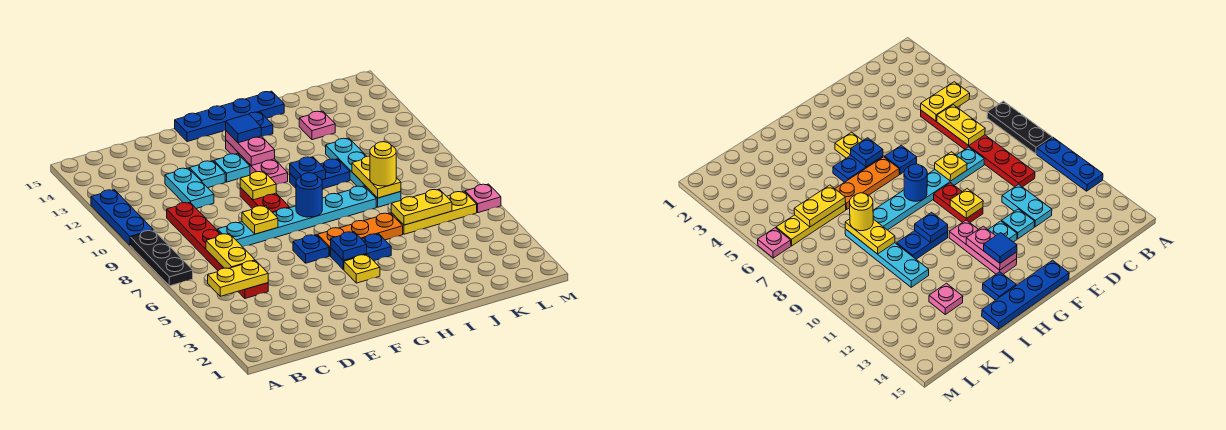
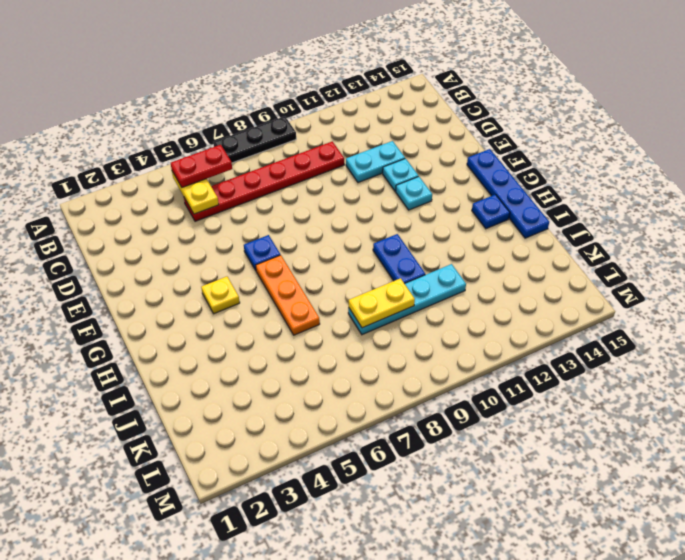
red plate B5:B6 level 3 -> red plate F9:F10 level 1
none -> blue plate A10:A12 level 1
none -> cyan plate D8:I8 level 1
none -> blue plate G5:H5 level 1
none -> pink plate G11:G13 level 1

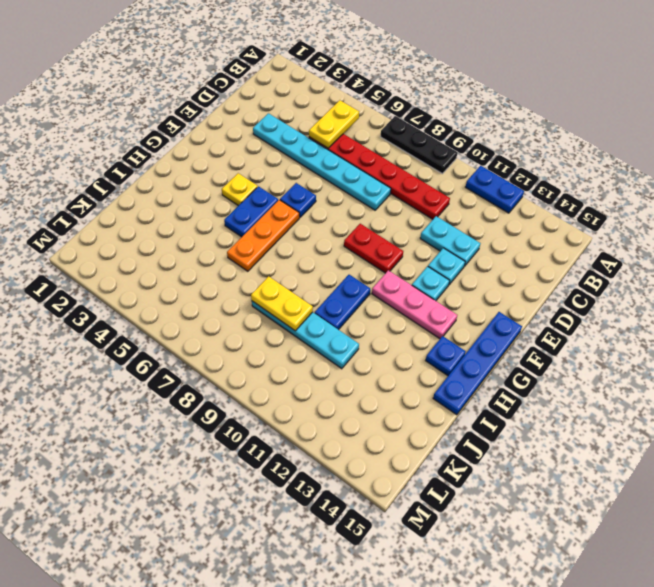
blue plate A11:A12 level 1 -> blue plate A10:A12 level 1
cyan plate D3:D8 level 1 -> cyan plate D8:I8 level 1
none -> yellow plate J6:L6 level 1
none -> pink plate J13 level 1
none -> pink plate M6 level 1
none -> yellow plate C6:C7 level 2

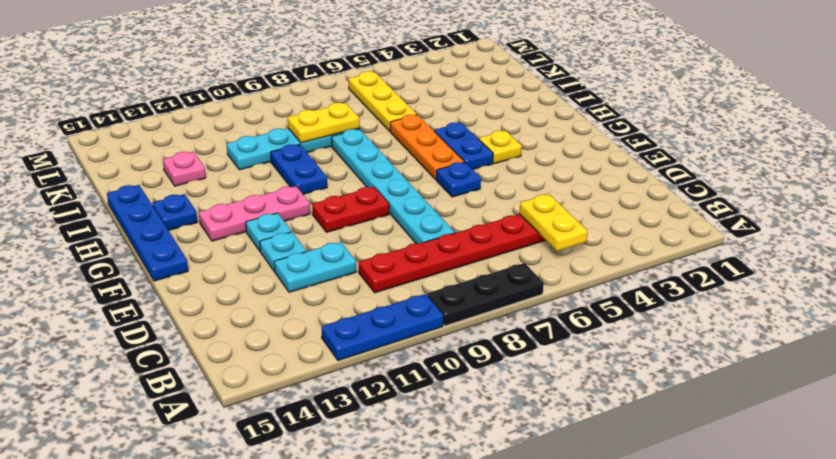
none -> pink plate M6 level 1
none -> yellow plate C6:C7 level 2
none -> yellow plate E8 level 2
none -> yellow plate F10 level 2

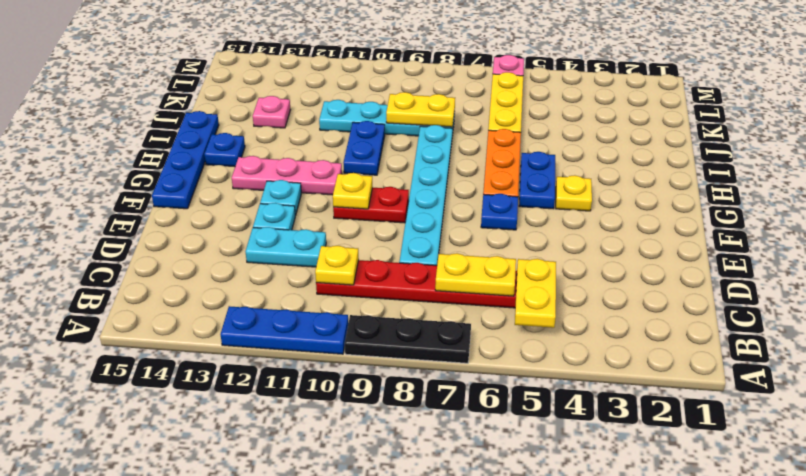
yellow plate C10 level 2 -> yellow plate E8 level 2
none -> blue plate G5 level 2
none -> blue round brick G8 level 2
none -> pink plate G12:G13 level 2
none -> blue plate H10 level 2

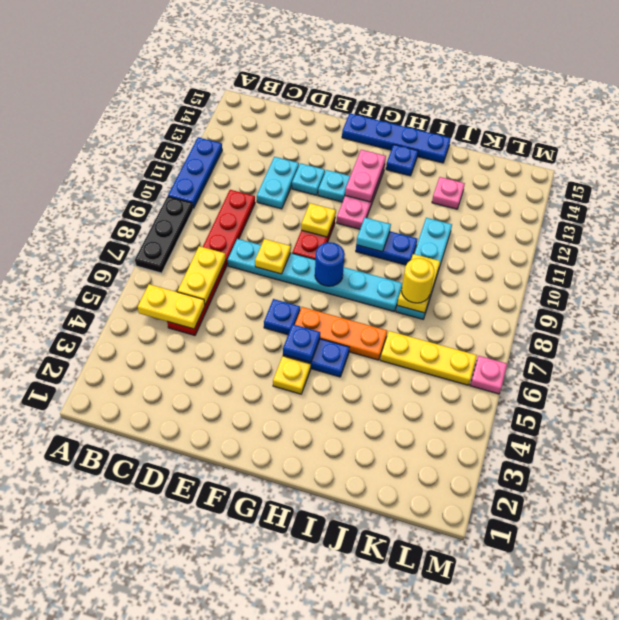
cyan plate H10 level 2 -> blue plate H10 level 2
none -> yellow plate J6:K6 level 2
none -> blue tile G13 level 3

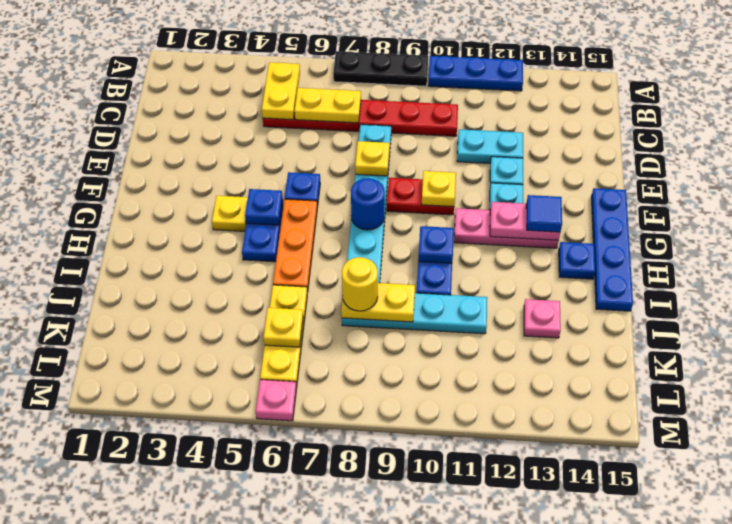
yellow plate K6 level 2 -> yellow plate J6:K6 level 2

